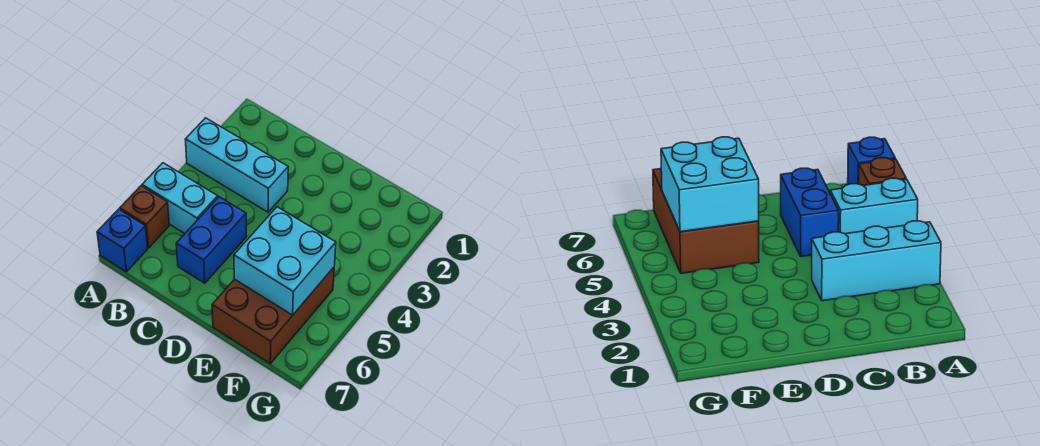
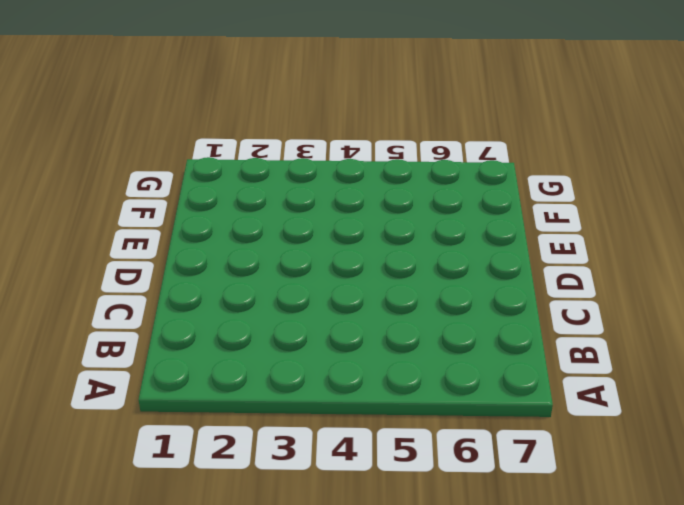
none -> cyan brick A3:C3 level 1
none -> cyan brick A5:B5 level 1

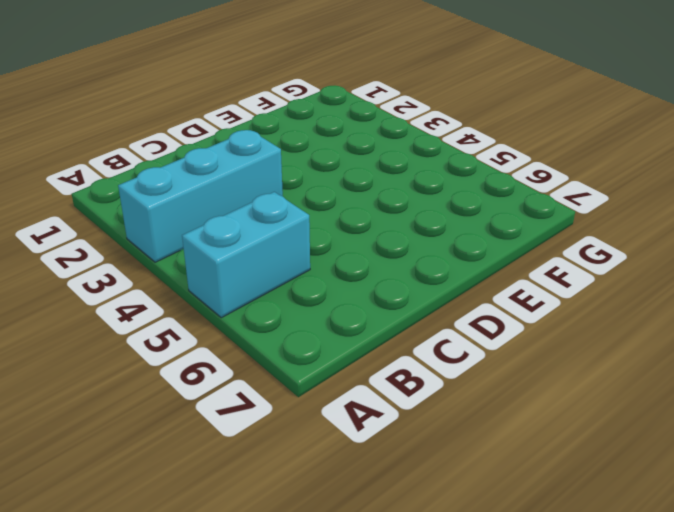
none -> brown brick A6 level 1
none -> blue brick A7 level 1

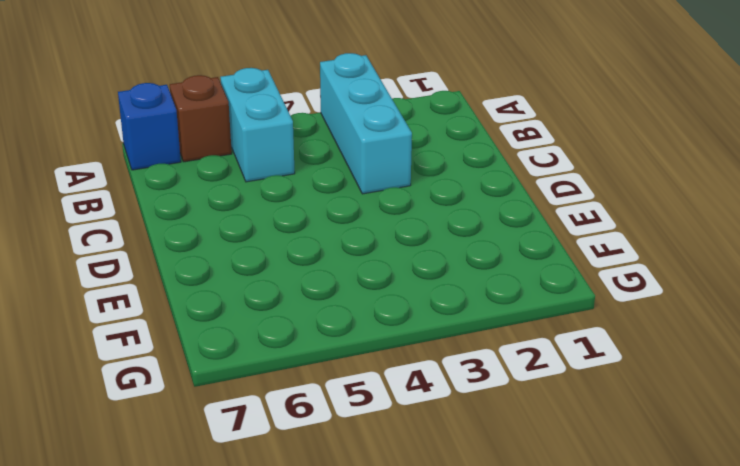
none -> blue brick C5:C6 level 1
none -> brown brick E5:F7 level 1

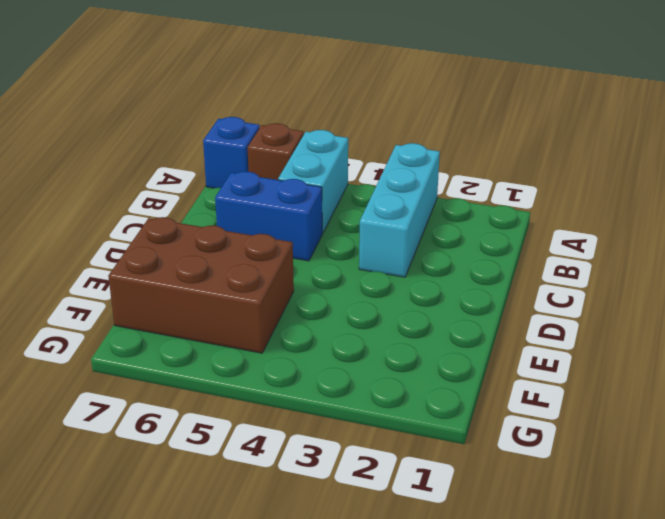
none -> cyan brick E5:F6 level 2

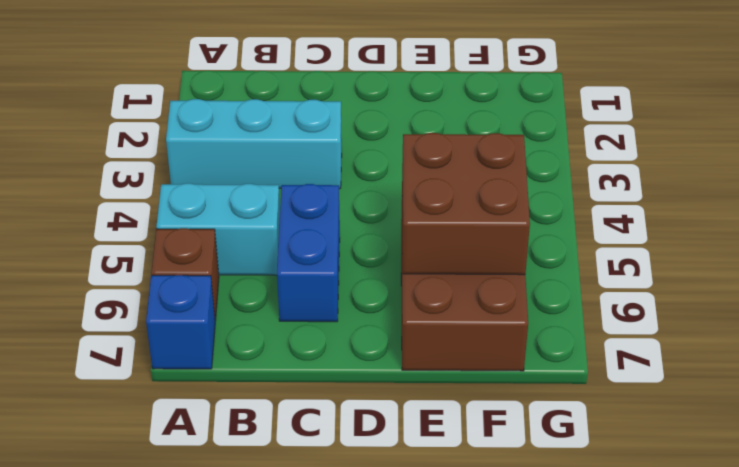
brown brick E5:F6 level 2 -> cyan brick E5:F6 level 2

